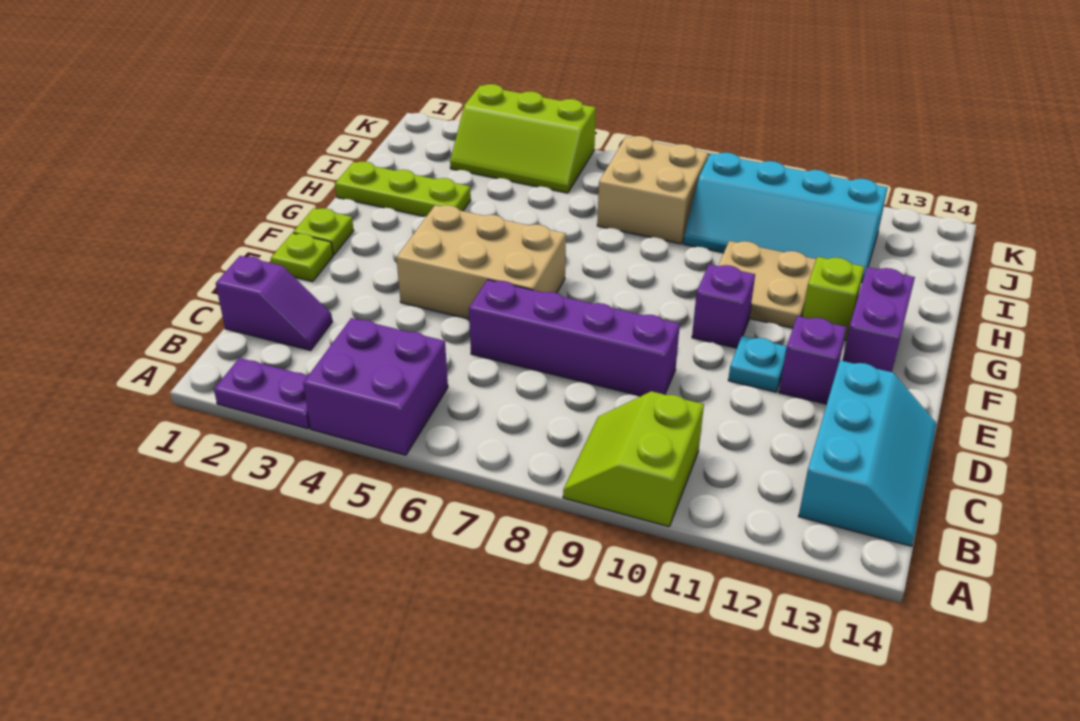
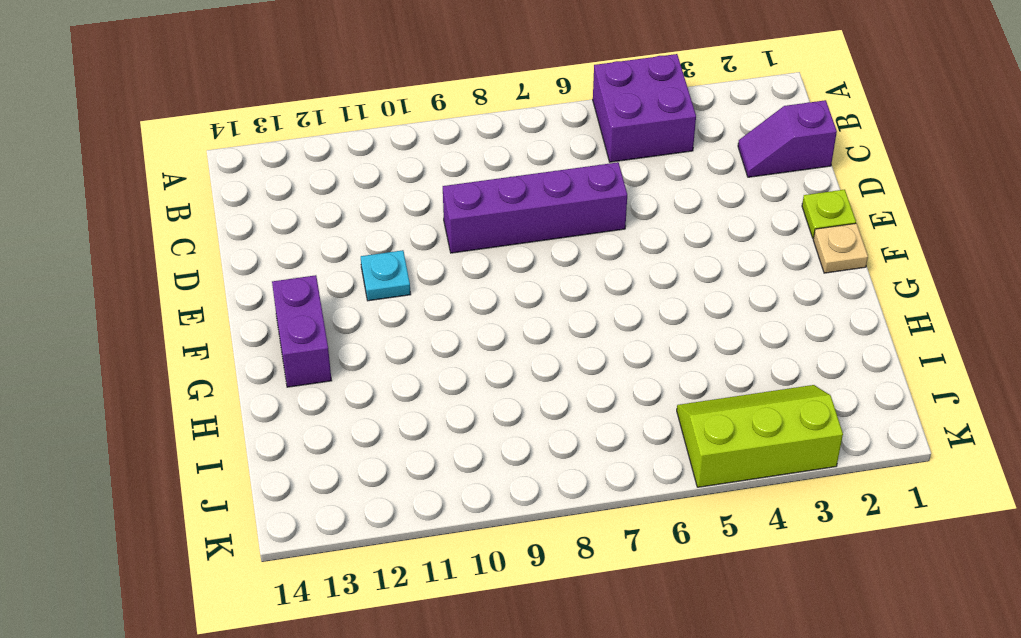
tan plate F1 level 1 -> lime plate F1 level 1
none -> purple plate A2:A3 level 1
none -> lime slope A9:B10 level 1 top 10
none -> cyan slope B13:D14 level 1 top 13

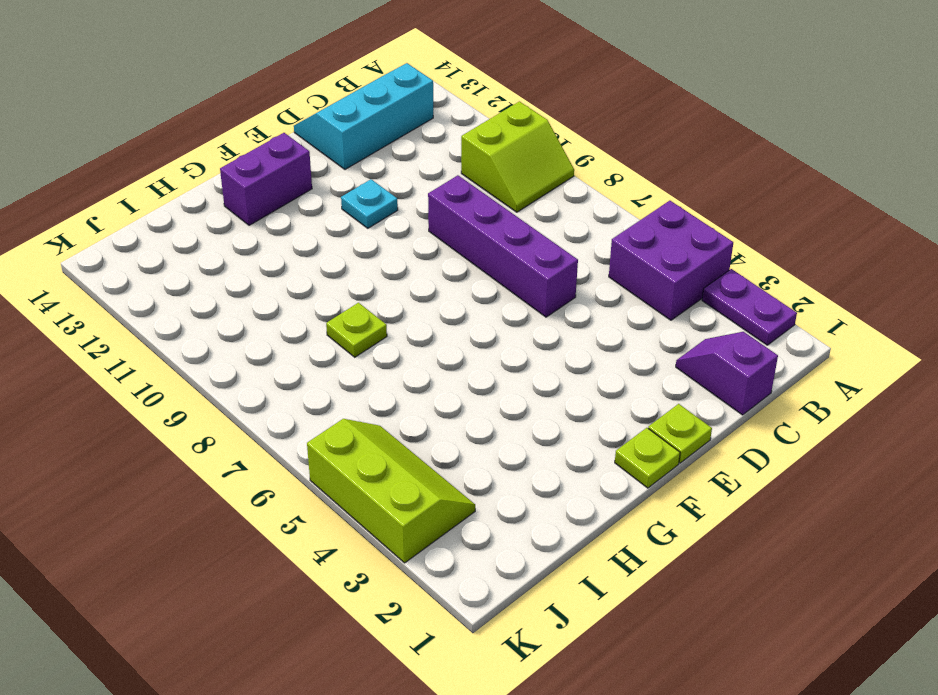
lime plate H8 level 1 -> none
none -> tan brick E4:F6 level 1
none -> purple brick E12 level 1
none -> purple brick F10 level 1

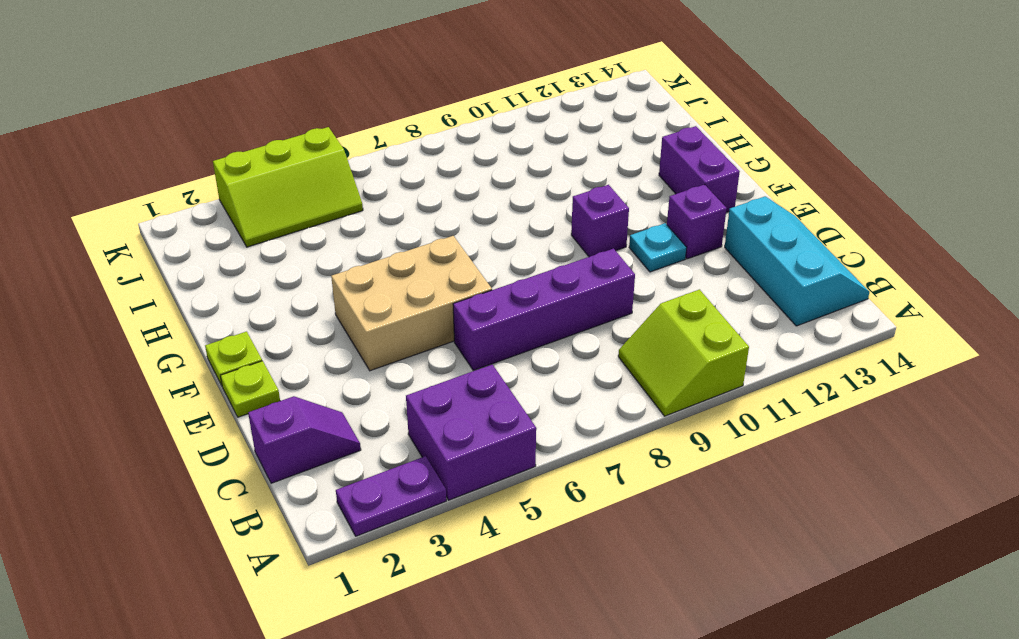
none -> tan plate G10:H11 level 1
none -> lime brick G12 level 1
none -> lime plate H1:H3 level 1

